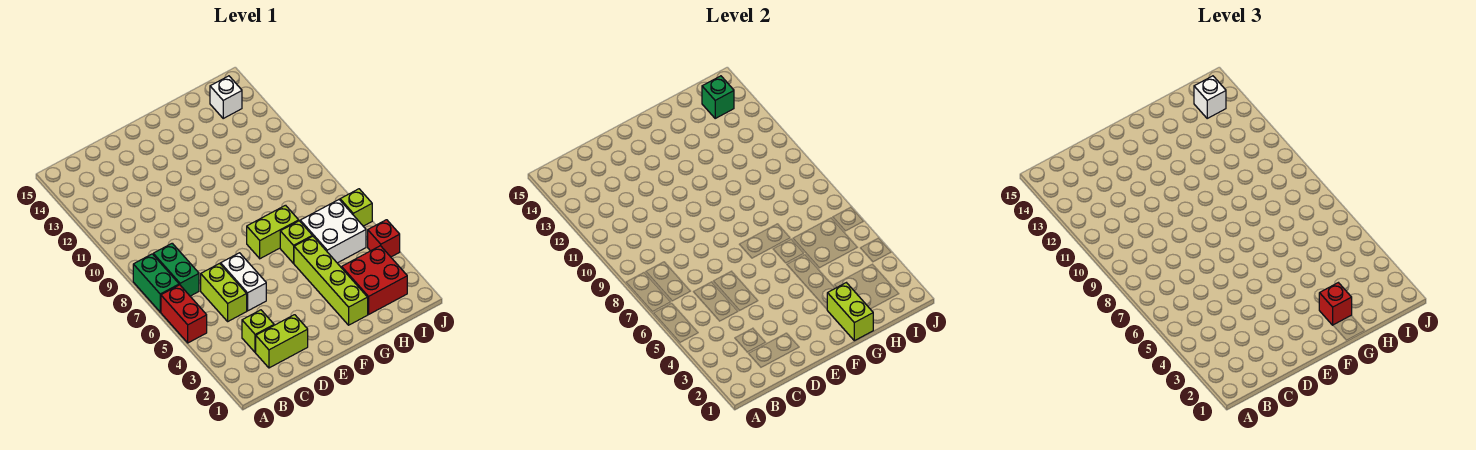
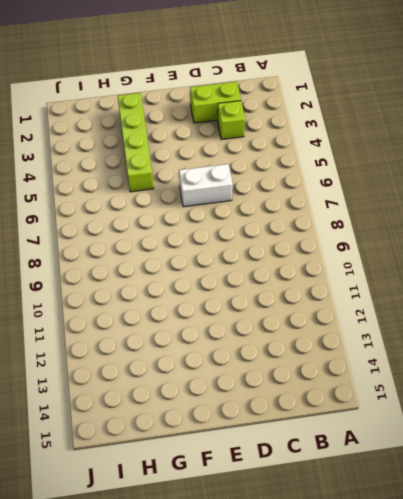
white brick D6:E6 level 1 -> white brick D5:D6 level 1
none -> red brick A5:A6 level 1
none -> green brick A7:A8 level 1
none -> green brick B7:B8 level 1

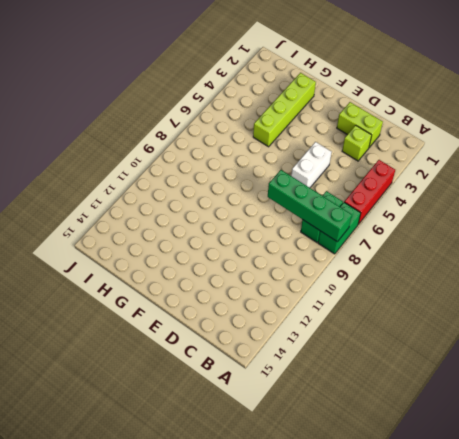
red brick A4:A6 level 1 -> red brick A5:A6 level 1
green brick A8:D8 level 2 -> none
none -> lime brick C5:C6 level 1
none -> lime brick F7:G7 level 1
none -> lime brick G6 level 1

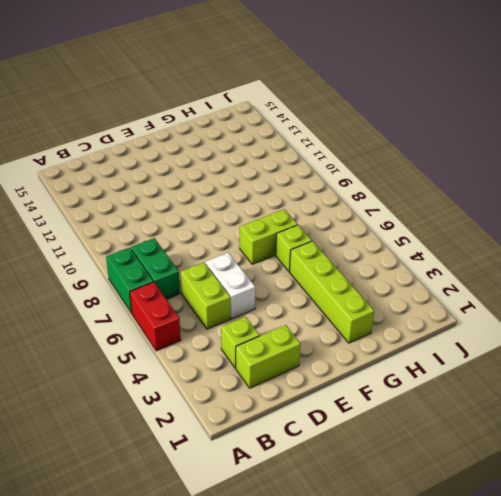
none -> red brick H2:I3 level 1
none -> white brick H5:I6 level 1
none -> white brick I14 level 1

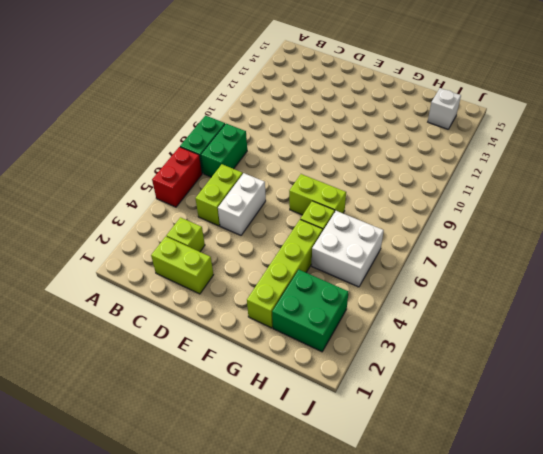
green brick H2:I3 level 1 -> red brick H2:I3 level 1
none -> red brick J4 level 1
none -> lime brick J6 level 1
none -> lime brick G1:G2 level 2

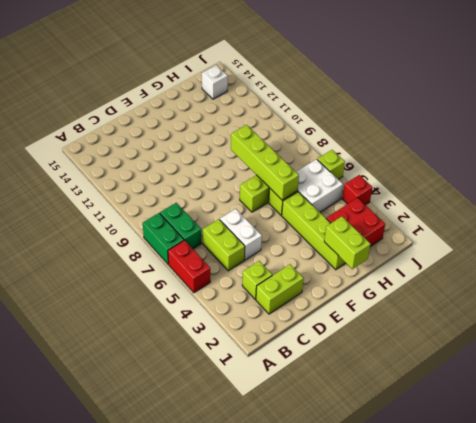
lime brick G6:G9 level 2 -> none
none -> green brick I14 level 2
none -> red brick G2 level 3
none -> white brick I14 level 3

